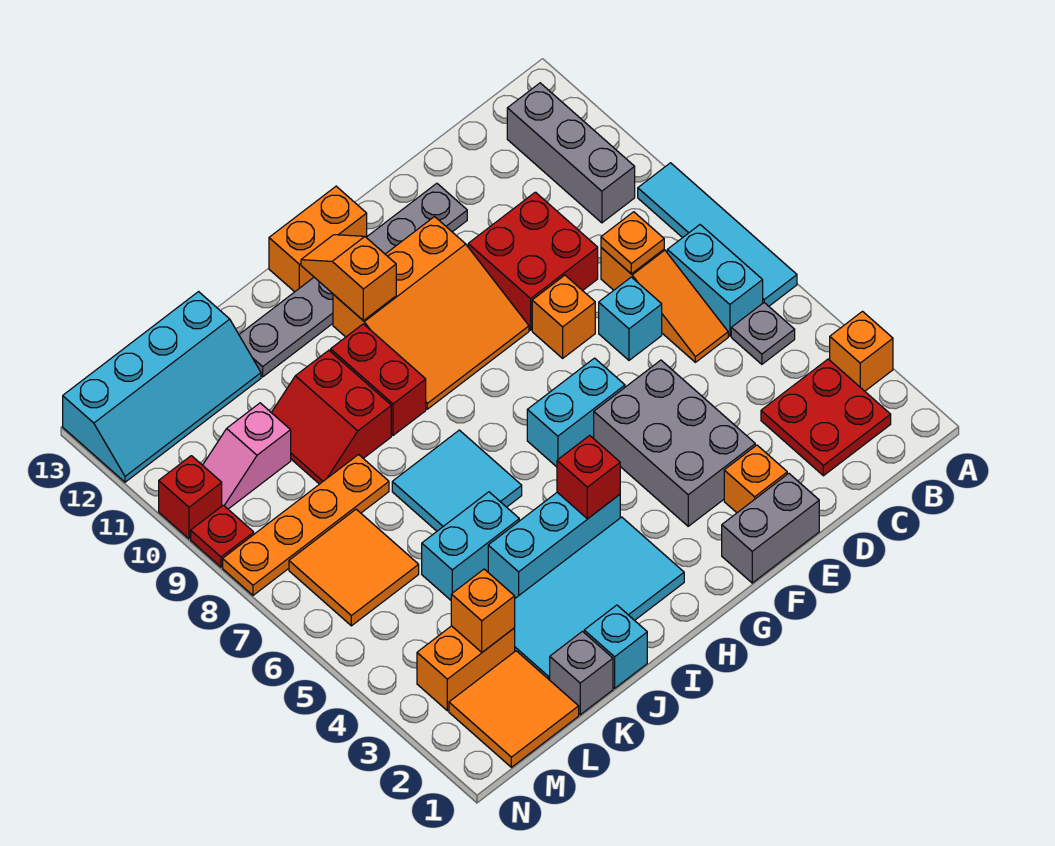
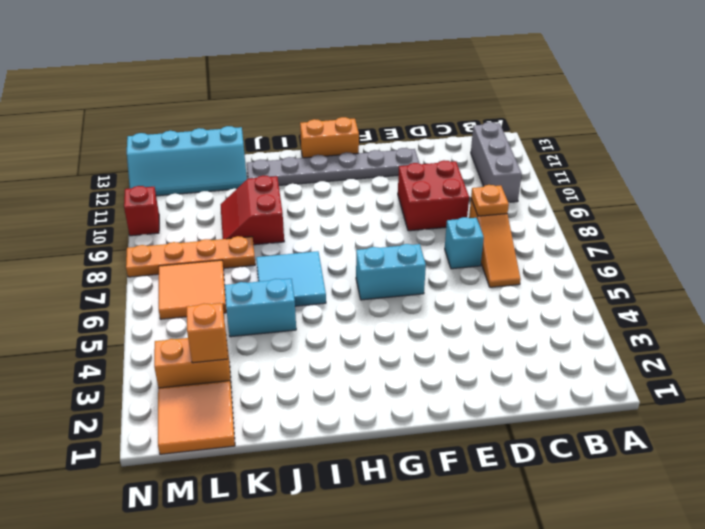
none -> orange brick A3 level 1
none -> cyan tile A6:A9 level 1
none -> red plate B2:C3 level 1
none -> grey plate B5 level 1

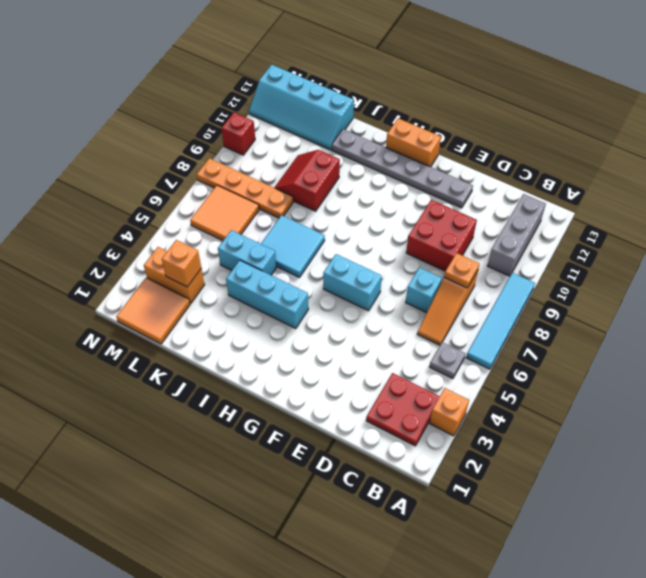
none -> cyan brick B6:B7 level 1
none -> grey brick E1:F1 level 1
none -> orange brick E2 level 1
none -> grey brick E3:F5 level 1

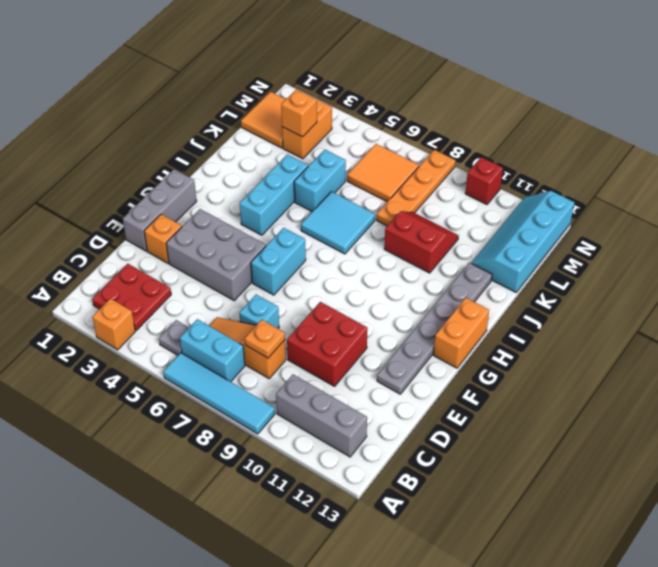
grey brick E1:G1 level 1 -> grey brick E1:F1 level 1
none -> orange brick E8 level 1
none -> orange slope F9:H11 level 1 top 11
none -> cyan tile H2:K3 level 1
none -> red brick I9:I10 level 1

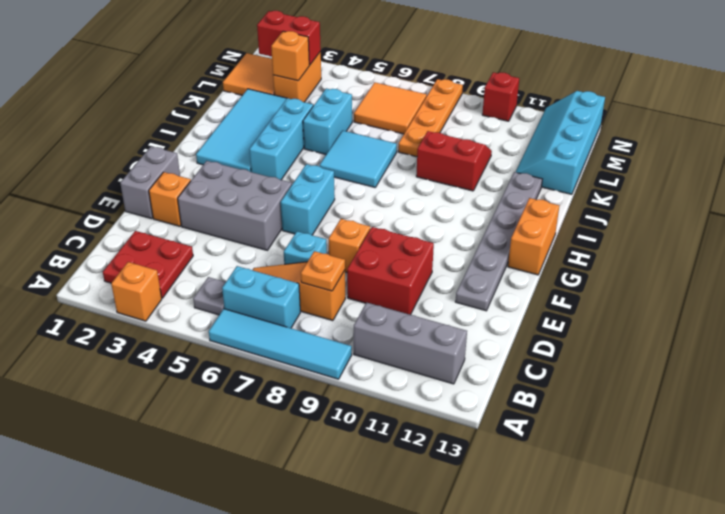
red brick M2:M3 level 2 -> red brick I9:I10 level 1
none -> orange slope F9:H11 level 1 top 11
none -> cyan brick J1 level 1
none -> grey brick K1 level 1
none -> pink slope L10:M10 level 1 top L

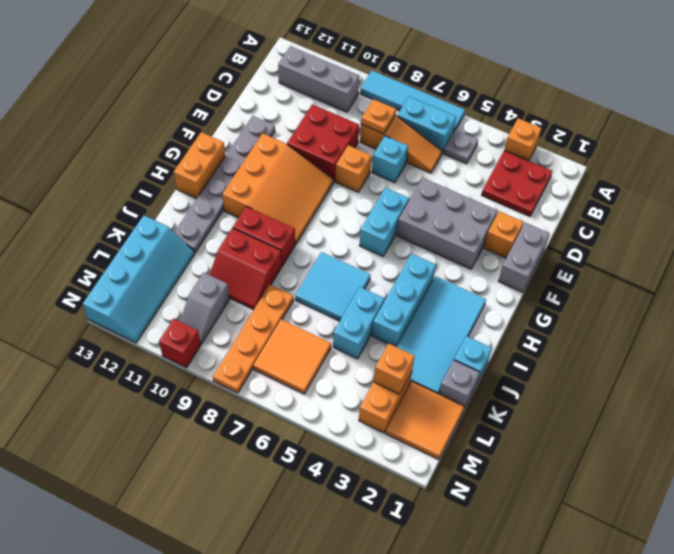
grey slope L10:M10 level 1 top L -> pink slope L10:M10 level 1 top L
none -> red plate N9 level 1
none -> red brick H4 level 2
none -> orange slope H11:H12 level 2 top 11

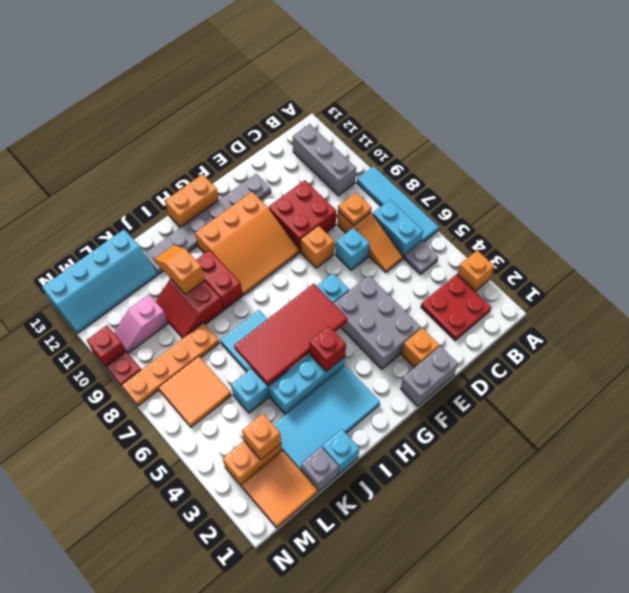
red tile G5:J6 level 2 -> none
orange slope J10:J11 level 2 top 10 -> orange slope H11:H12 level 2 top 11

